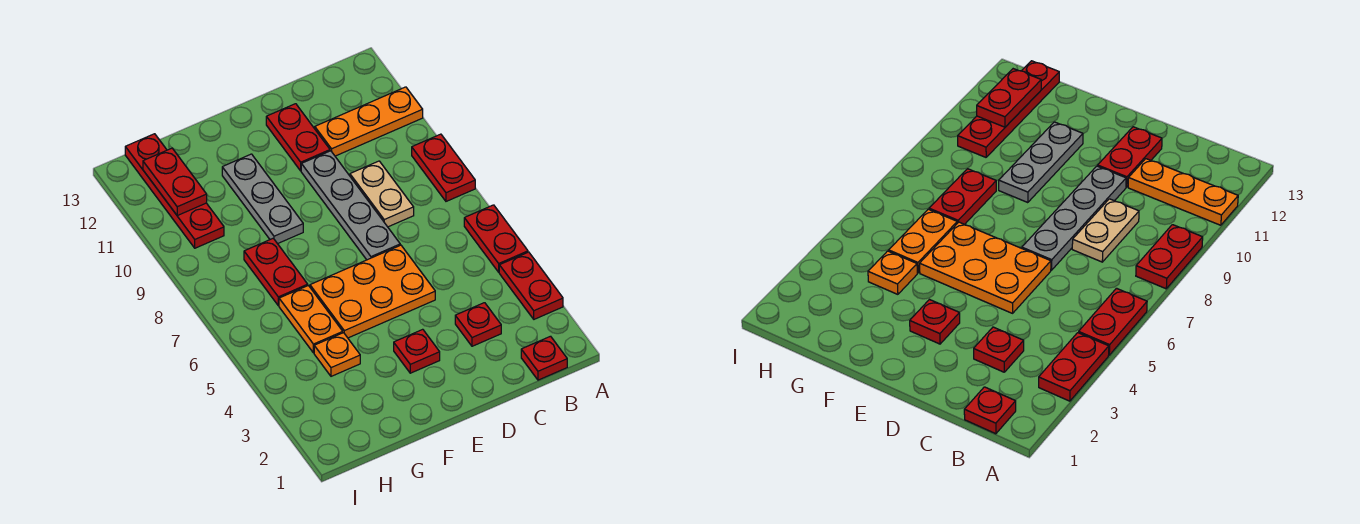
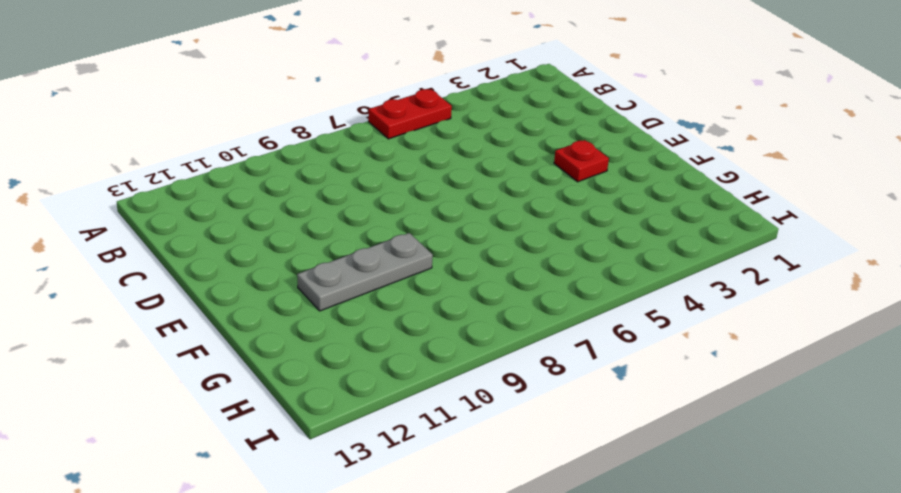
none -> red plate A3:A4 level 1
none -> red plate A8:A9 level 1
none -> orange plate A11:C11 level 1

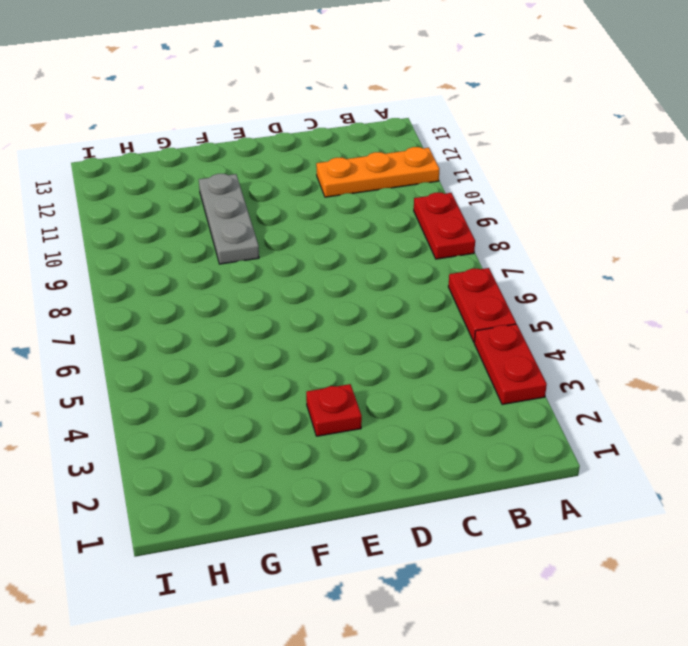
none -> red plate B1 level 1
none -> red plate C3 level 1
none -> tan plate C8:C9 level 1

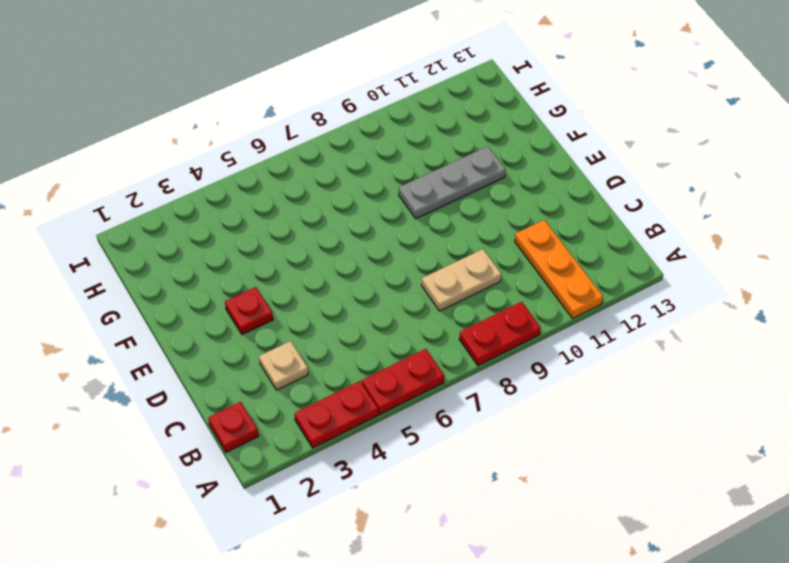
tan plate C3 level 1 -> red plate C3 level 1
none -> orange plate D5:F6 level 1
none -> grey plate D7:D10 level 1
none -> red plate D11:D12 level 1

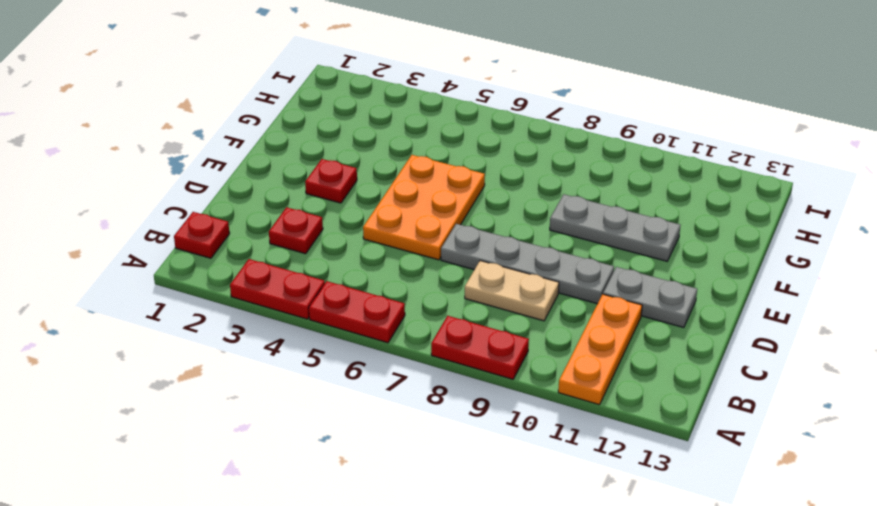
grey plate D11:D12 level 1 -> red plate D11:D12 level 1
none -> orange plate G4 level 1
none -> orange plate G5:G6 level 1
none -> red plate G7:G8 level 1

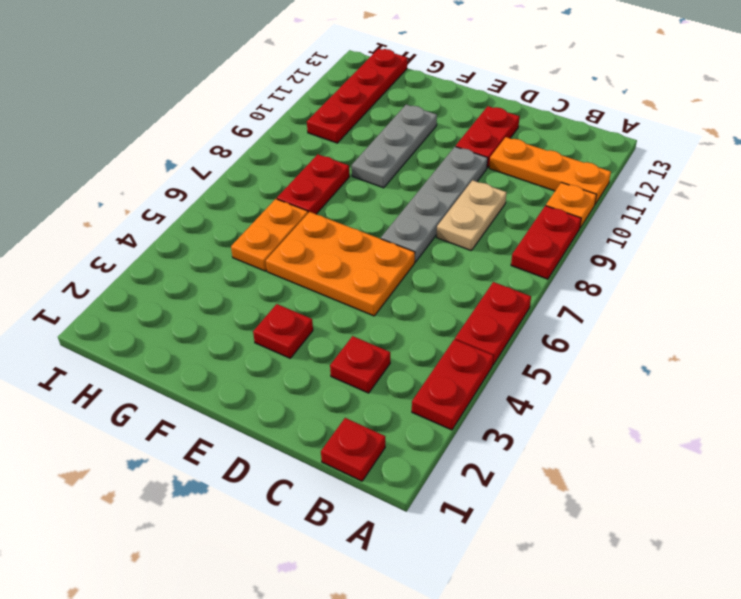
orange plate A10 level 1 -> orange plate G4 level 1
none -> red plate H11:H12 level 2

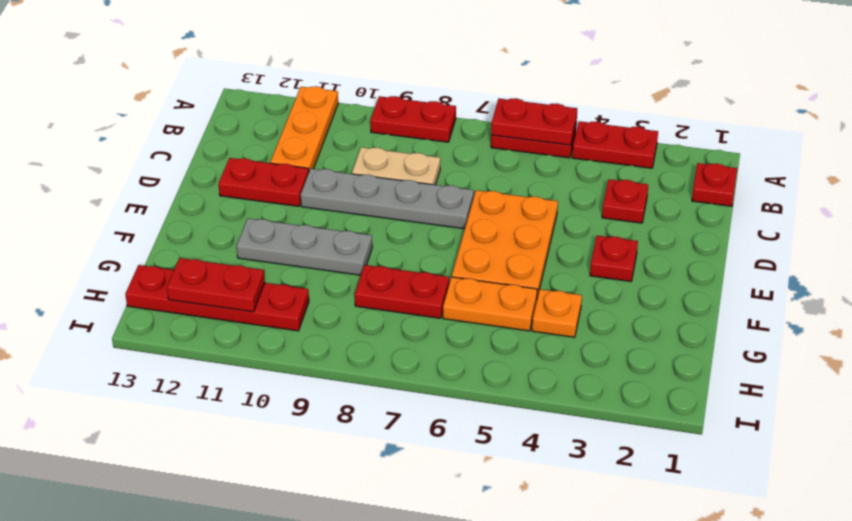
red plate A5:A6 level 2 -> none

